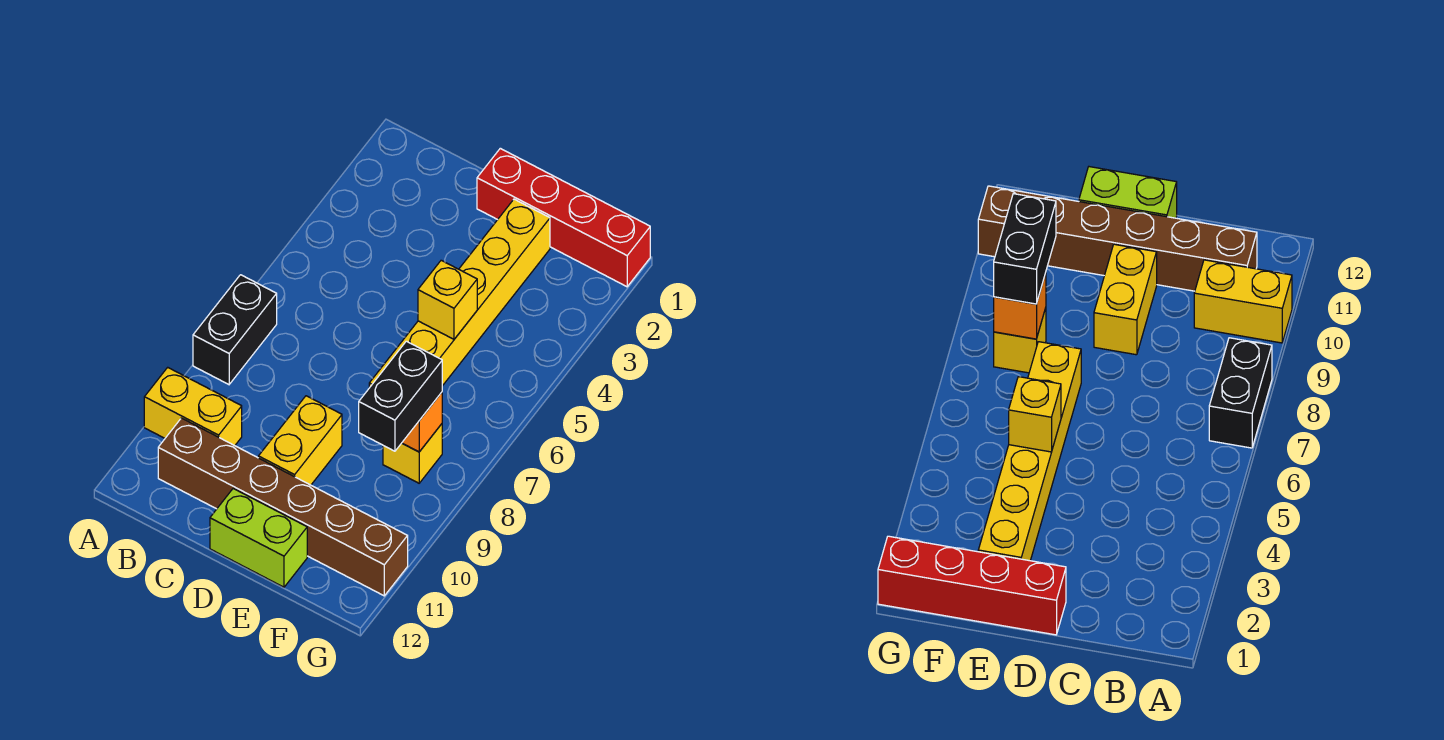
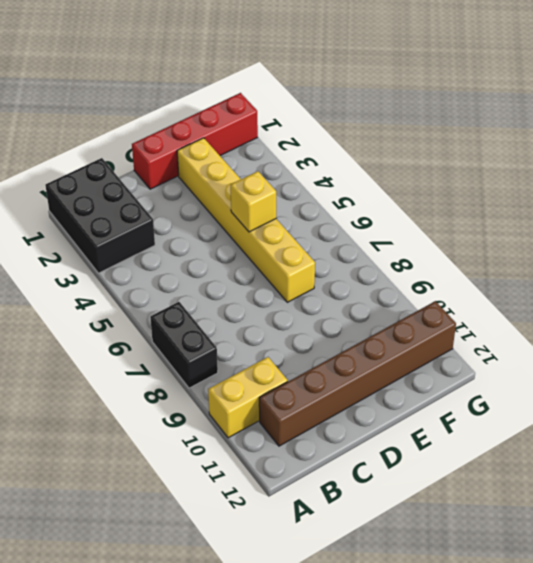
black brick A1:B3 level 1 -> none
none -> yellow brick D9:D10 level 1
none -> lime brick D12:E12 level 1

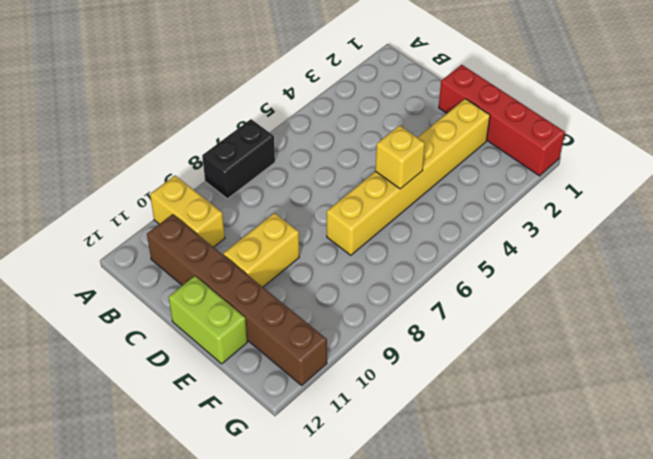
none -> yellow brick F8 level 1
none -> orange brick F8 level 2

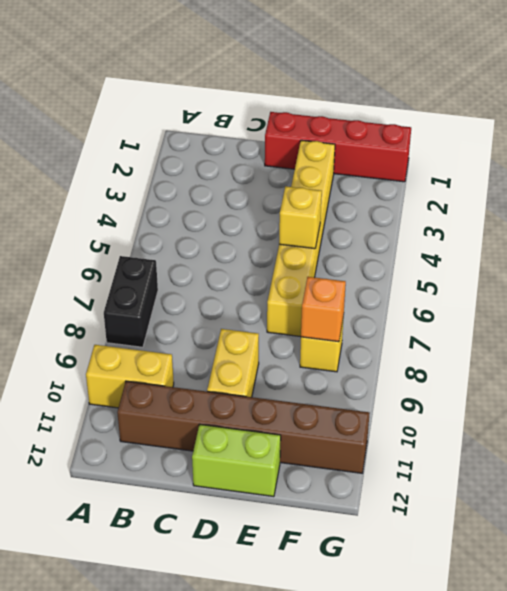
none -> black brick F8:F9 level 3

